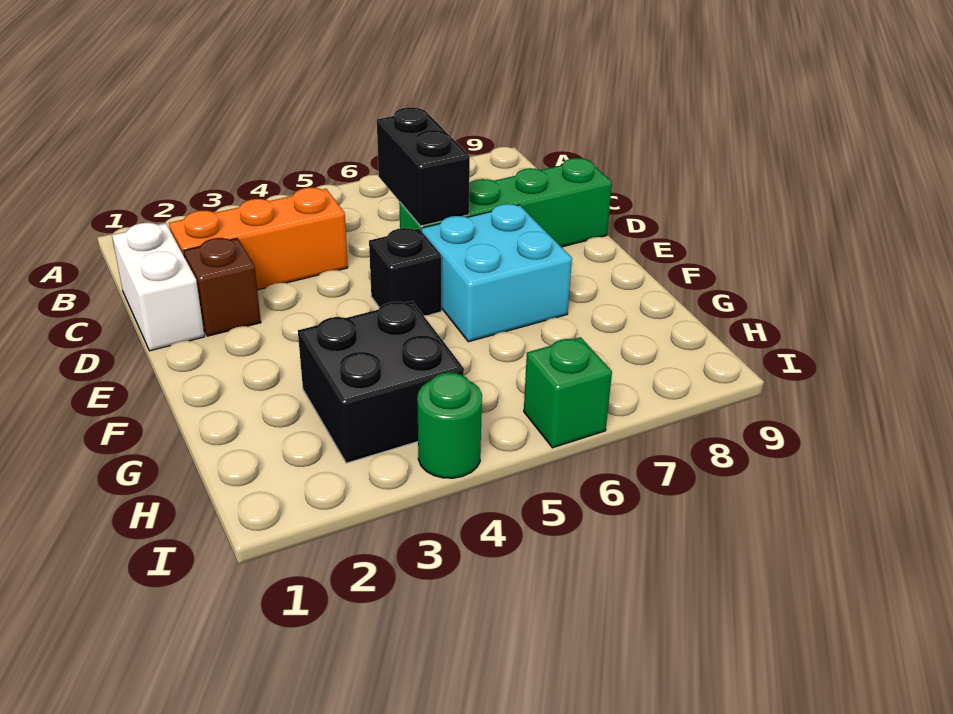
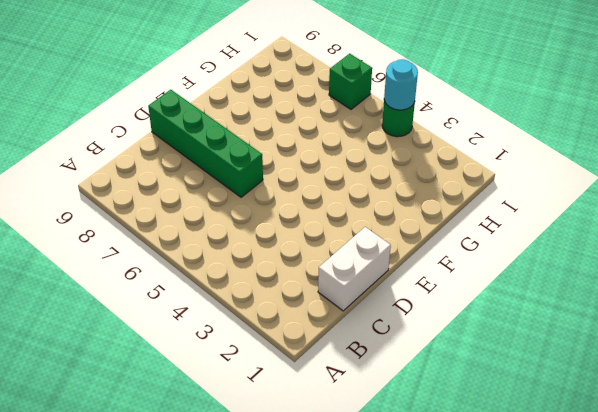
cyan round brick I4 level 2 -> none
none -> orange brick C2:C4 level 1
none -> brown brick D2 level 1

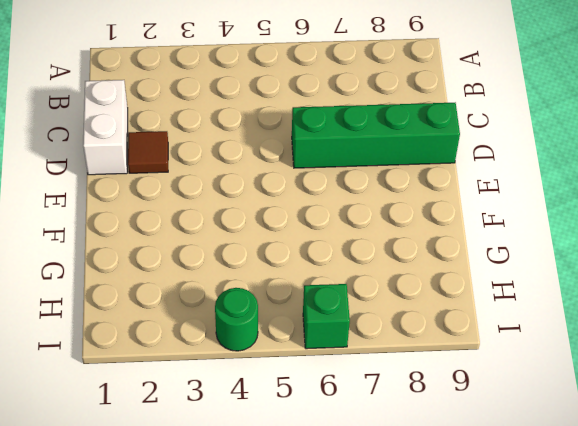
brown tile D2 level 1 -> brown brick D2 level 1
none -> orange brick C2:C4 level 1
none -> black brick E5 level 1

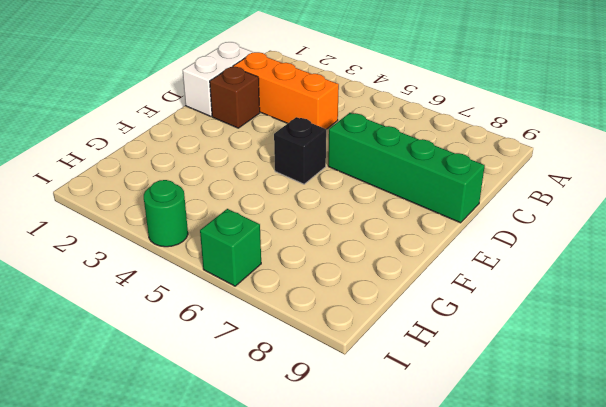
none -> cyan brick E6:F7 level 1
none -> black brick G3:H4 level 1

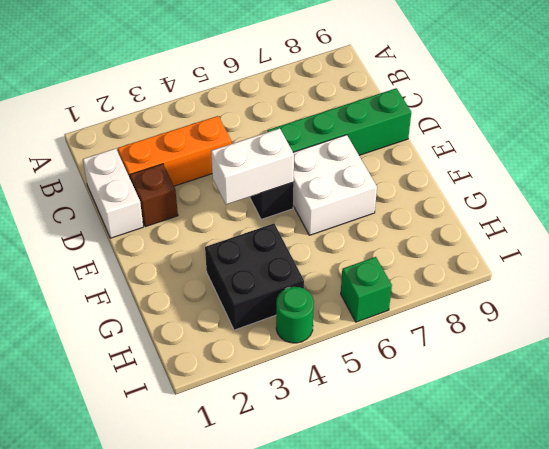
white brick E4:E5 level 2 -> none
white brick E6:F7 level 1 -> cyan brick E6:F7 level 1
none -> black brick C6:D6 level 2

